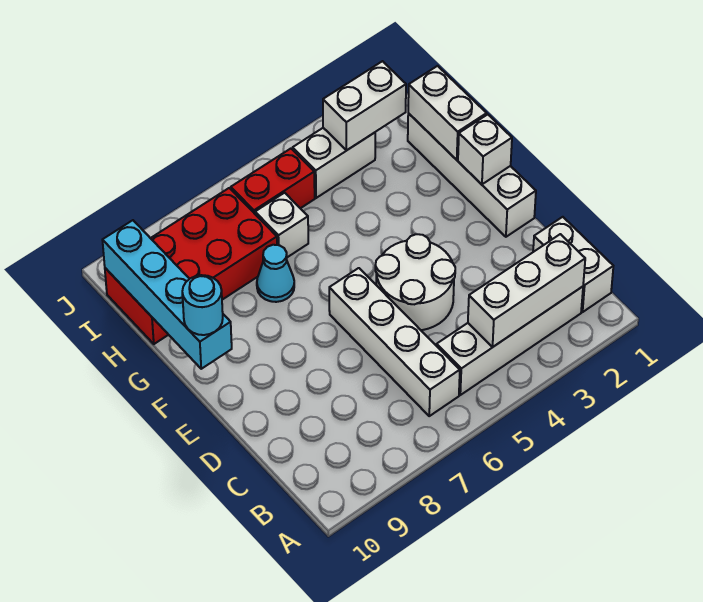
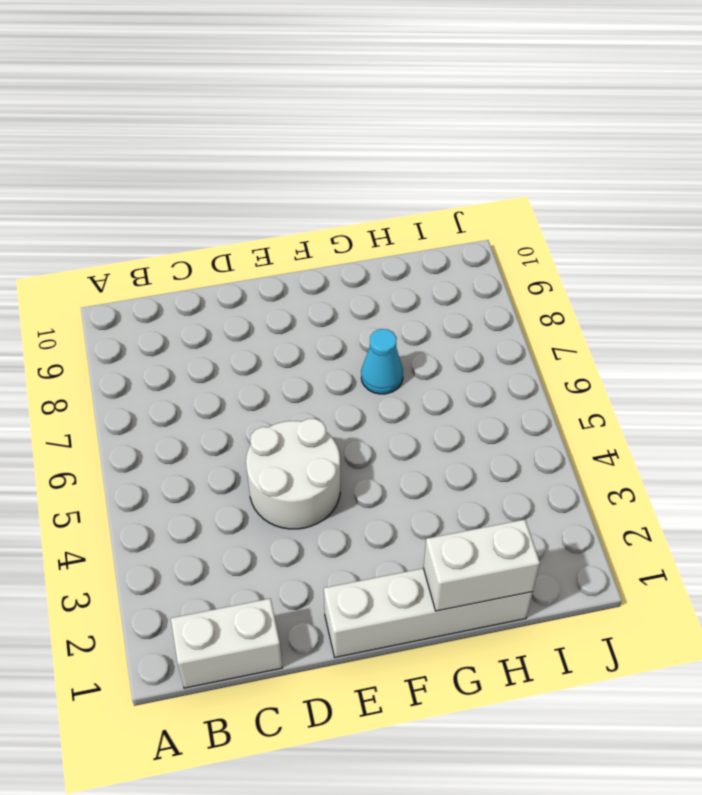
none -> white brick B2:B5 level 1
none -> white brick B6:E6 level 1
none -> white brick H6 level 1

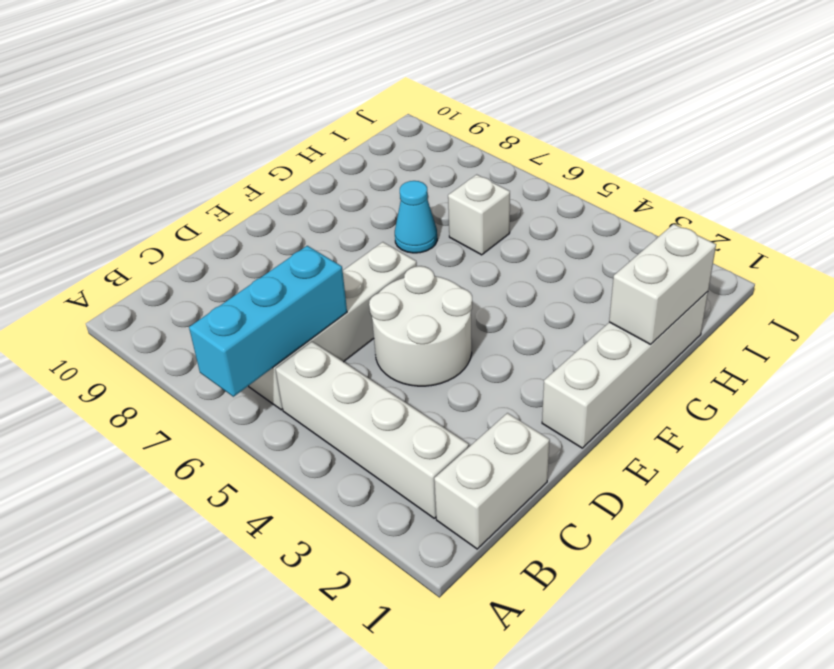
cyan brick A6:C6 level 2 -> none
none -> red brick H7:I10 level 1
none -> white brick I3:I4 level 1
none -> red brick I5:I6 level 1

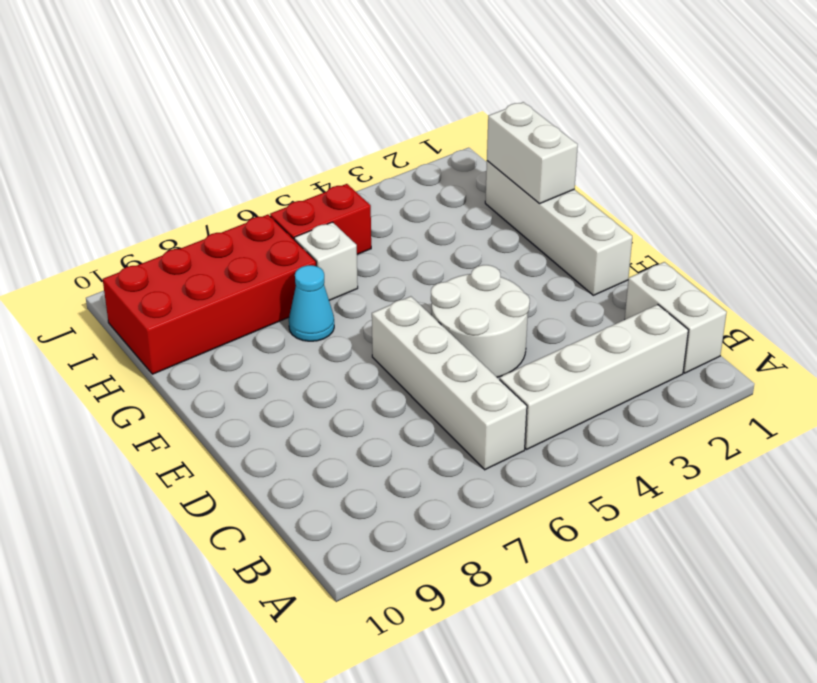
none -> white brick I3:I4 level 1
none -> white brick B2:B4 level 2
none -> white brick F1 level 2

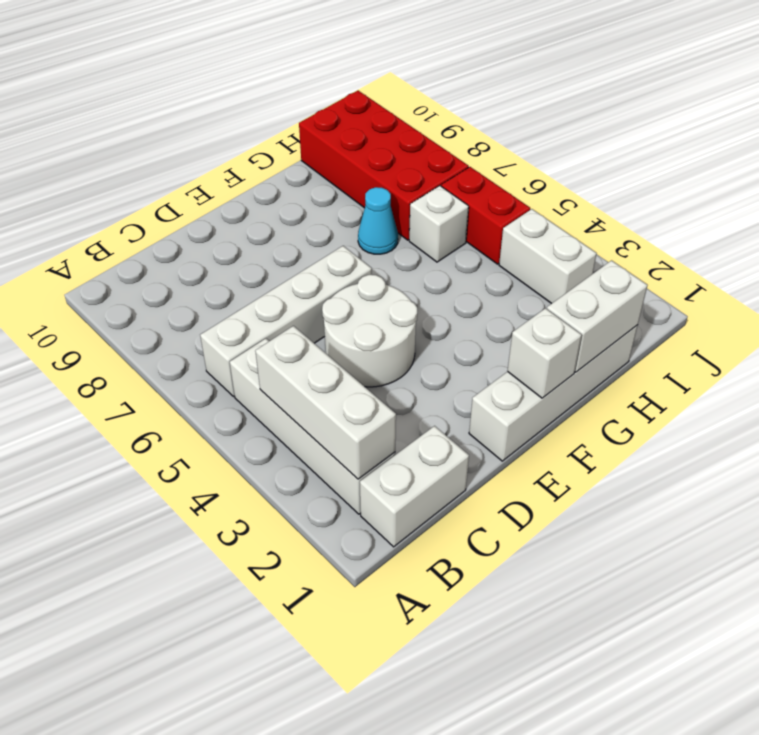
none -> cyan brick F10:I10 level 2
none -> white brick I2:I3 level 2
none -> cyan round brick F10 level 3

